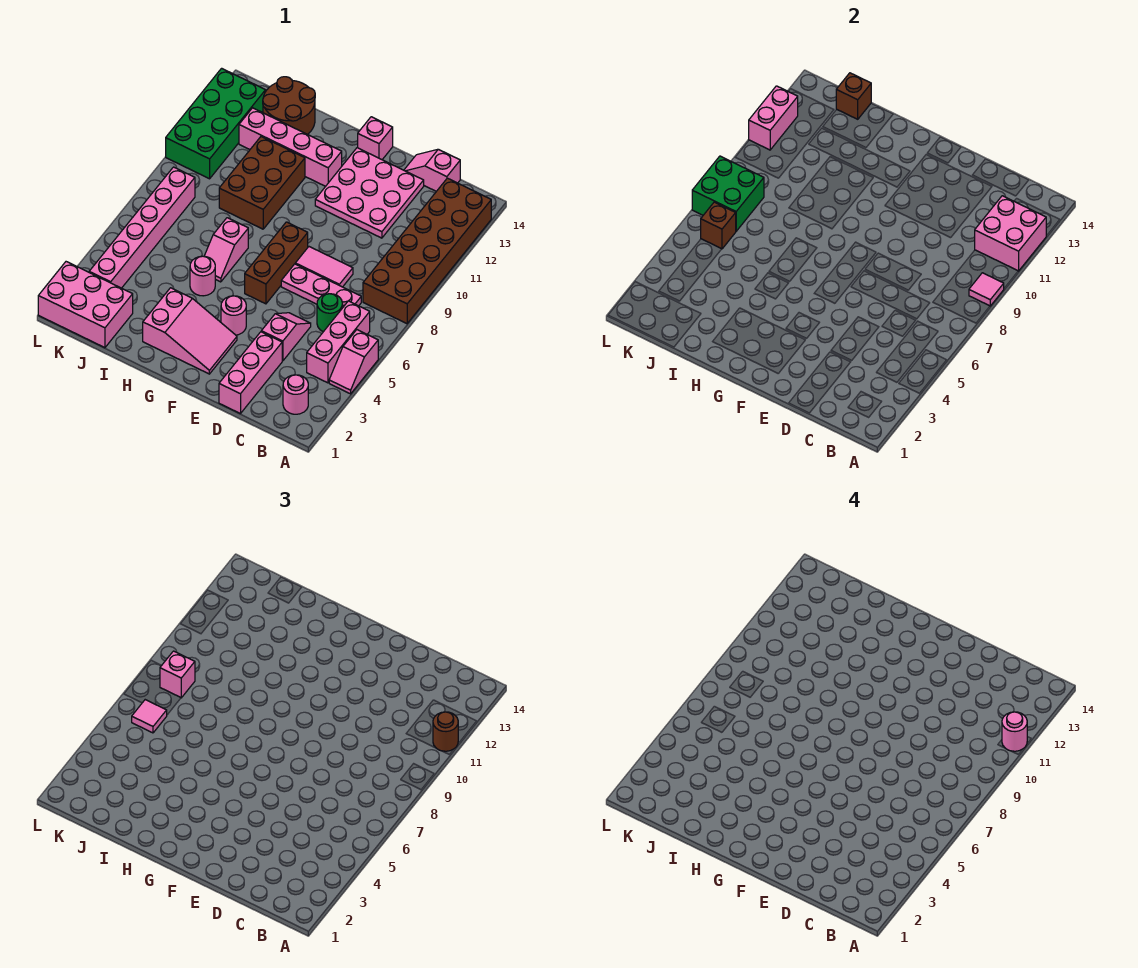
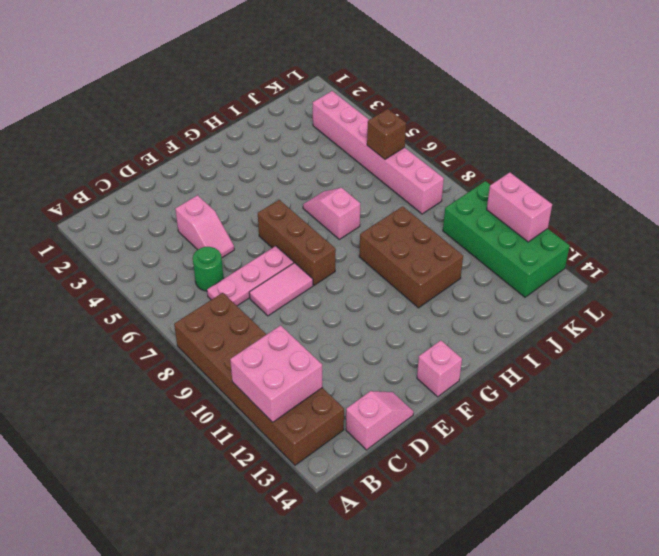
none -> pink slope A4:A5 level 1 top 5
none -> pink round brick B2 level 1
none -> pink brick B4:B6 level 1
none -> pink brick D1:D3 level 1

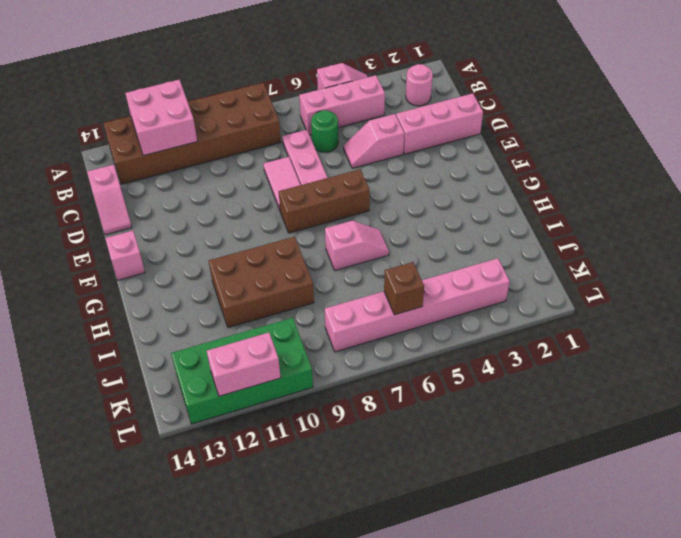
none -> pink plate D11:F13 level 1
none -> pink slope F2:H3 level 1 top H
none -> pink round brick F4 level 1
none -> pink brick G12:J12 level 1

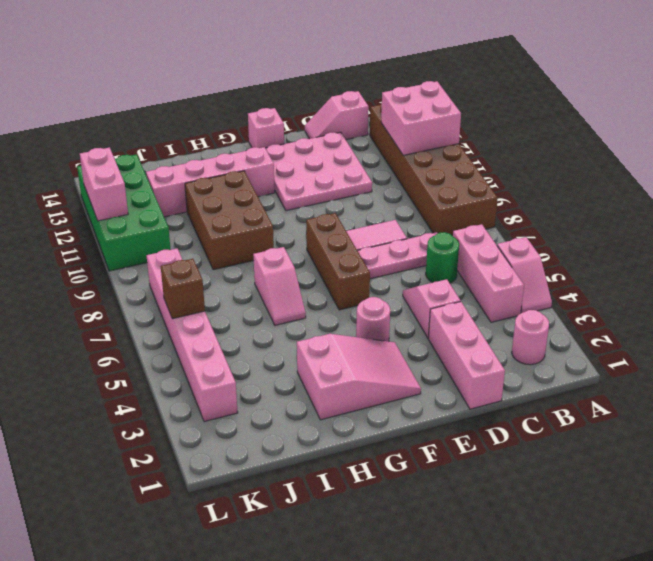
none -> pink round brick H5 level 1
none -> brown round brick I13:J14 level 1
none -> pink brick J1:L2 level 1
none -> pink tile A9 level 2

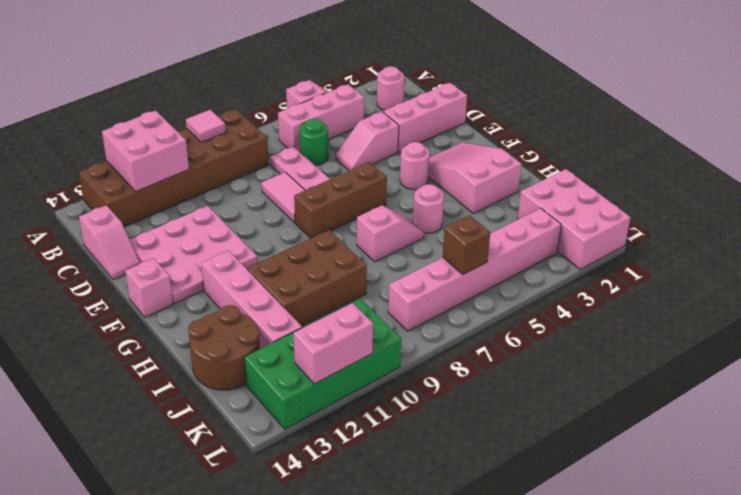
none -> brown brick J14 level 2
none -> green brick K7:L8 level 2
none -> brown round brick A11 level 3
none -> pink tile K6 level 3

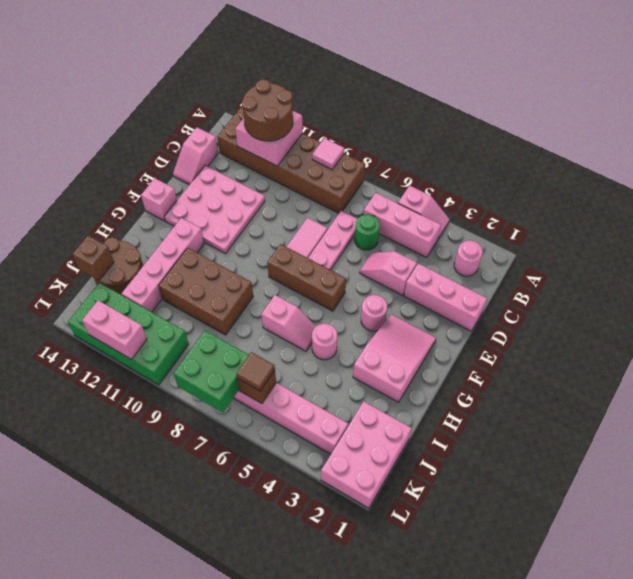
brown round brick A11:B12 level 3 -> brown round brick A11 level 3
brown tile K6 level 3 -> pink tile K6 level 3
none -> pink brick K8 level 3
none -> pink round brick A11 level 4

